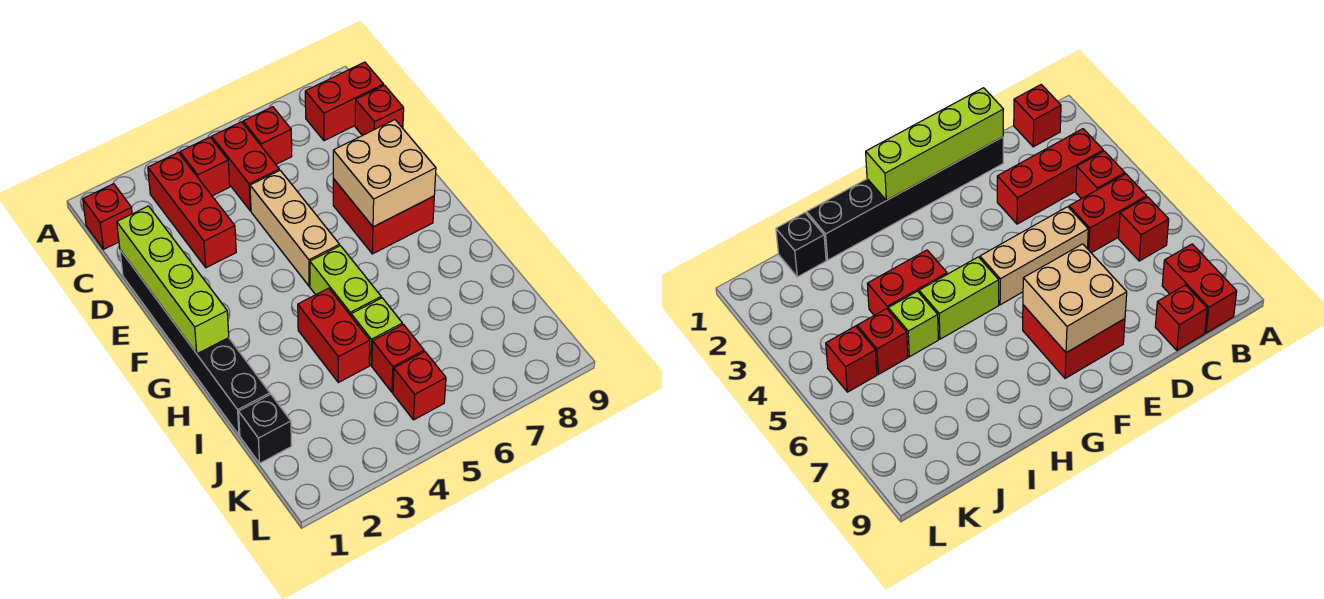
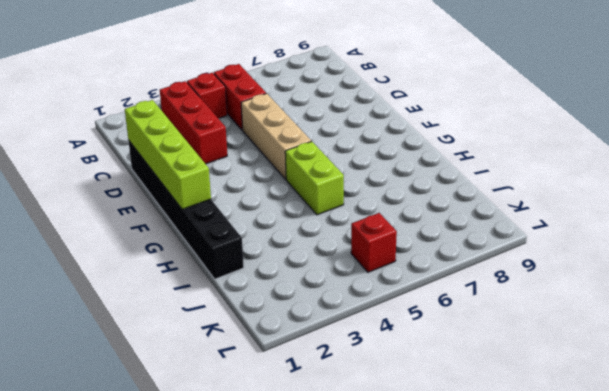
none -> red brick B1 level 1
none -> red brick B6 level 1
none -> red brick B8:B9 level 1

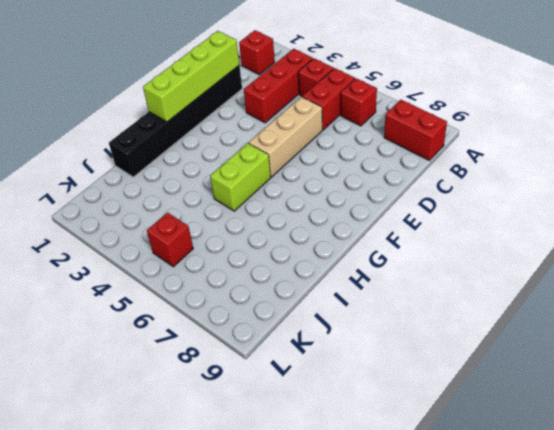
none -> red brick C9 level 1
none -> red brick E7:F8 level 1
none -> red brick H4:I4 level 1

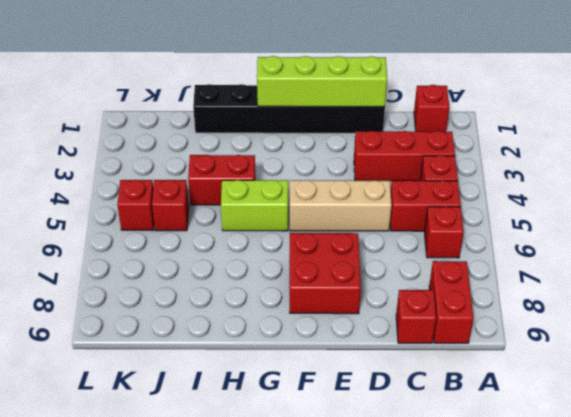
none -> lime brick I5 level 1
none -> black brick J1 level 1
none -> tan brick E7:F8 level 2

